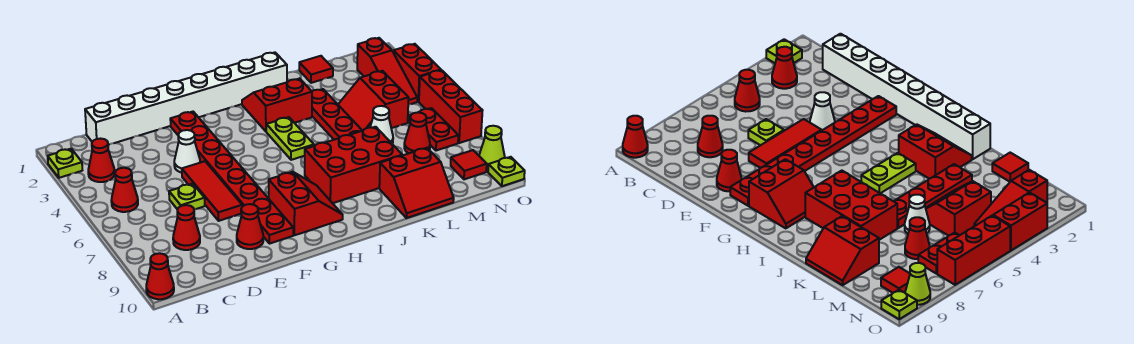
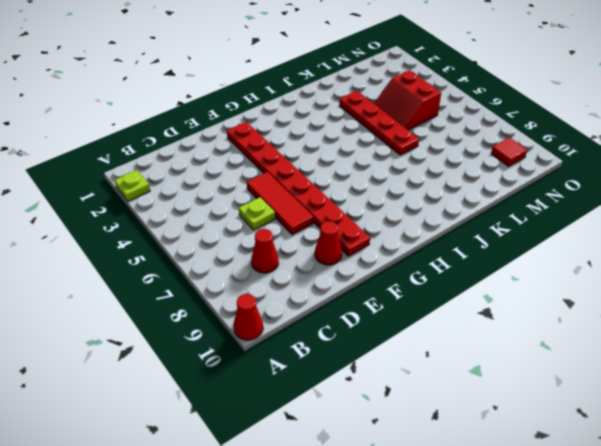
none -> red cone B3 level 1
none -> red cone B5 level 1
none -> white brick C1:J1 level 1

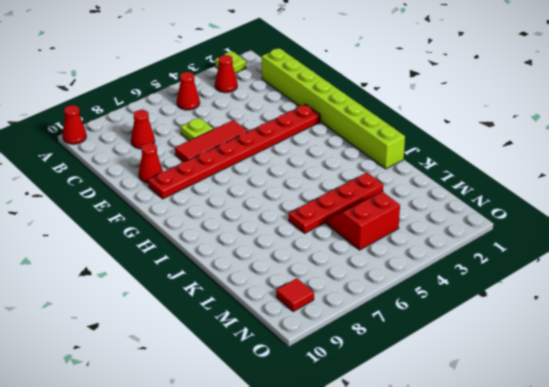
lime brick C1:J1 level 1 -> white brick C1:J1 level 1
none -> white cone E4 level 1
none -> red slope G8:H9 level 1 top G
none -> red slope I2:J3 level 1 top 3

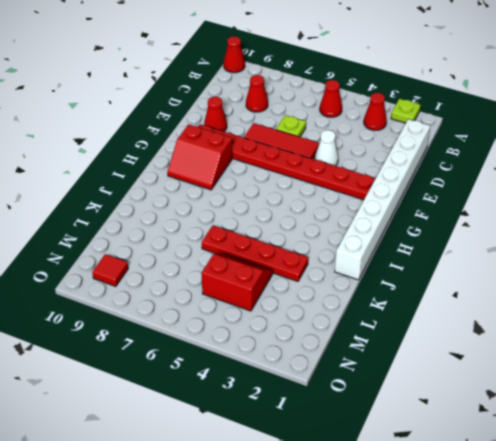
none -> red slope I2:J3 level 1 top 3
none -> lime plate I4:I5 level 1
none -> red brick I7:K8 level 1

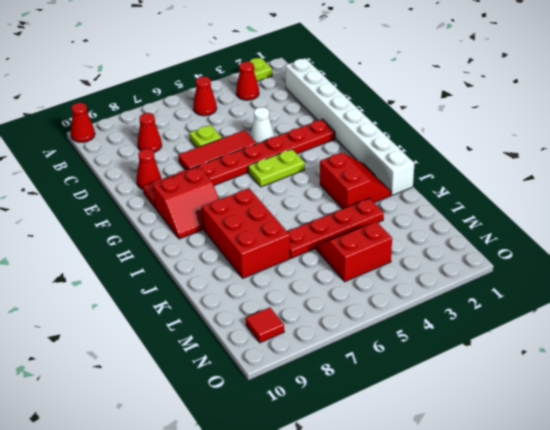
lime plate G4:G5 level 1 -> lime plate I4:I5 level 1
none -> red slope K9:L10 level 1 top 9
none -> red tile L1 level 1
none -> white cone L6 level 1

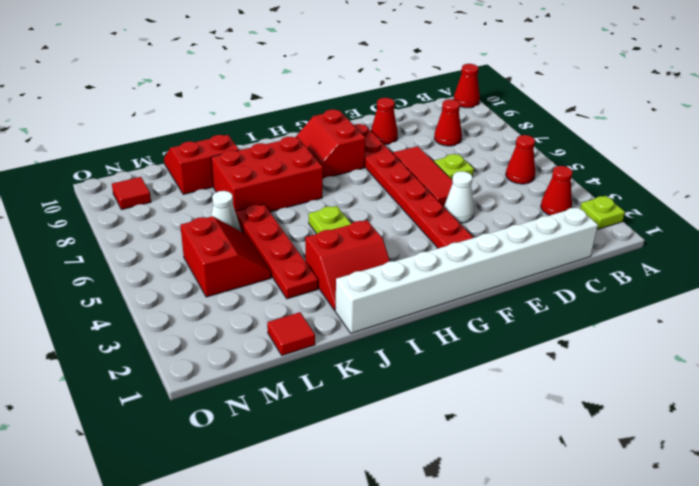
none -> red cone M7 level 1
none -> red slope N2:N4 level 1 top 2
none -> red plate N6:N7 level 1

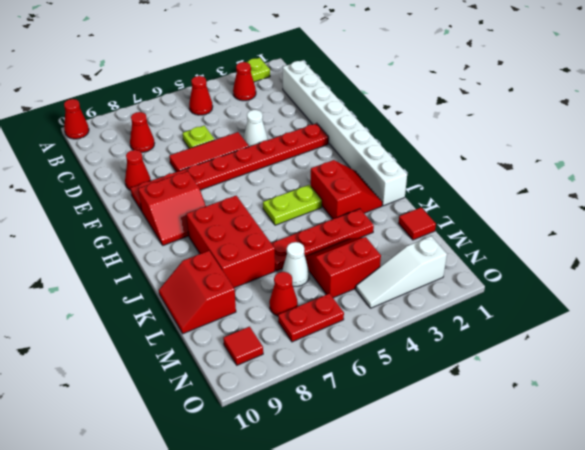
white slope N2:N4 level 1 top 2 -> red slope N2:N4 level 1 top 2
none -> red brick O3:O4 level 1
none -> red brick O5:O7 level 1
none -> lime cone O9 level 1

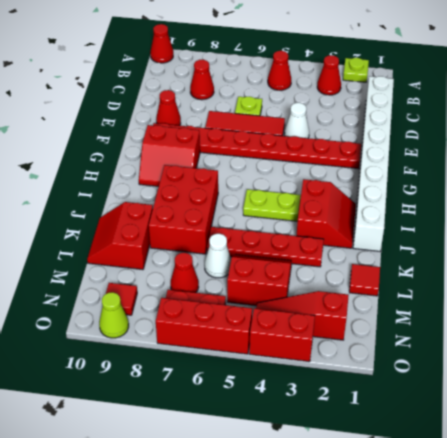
none -> lime plate O10 level 1

